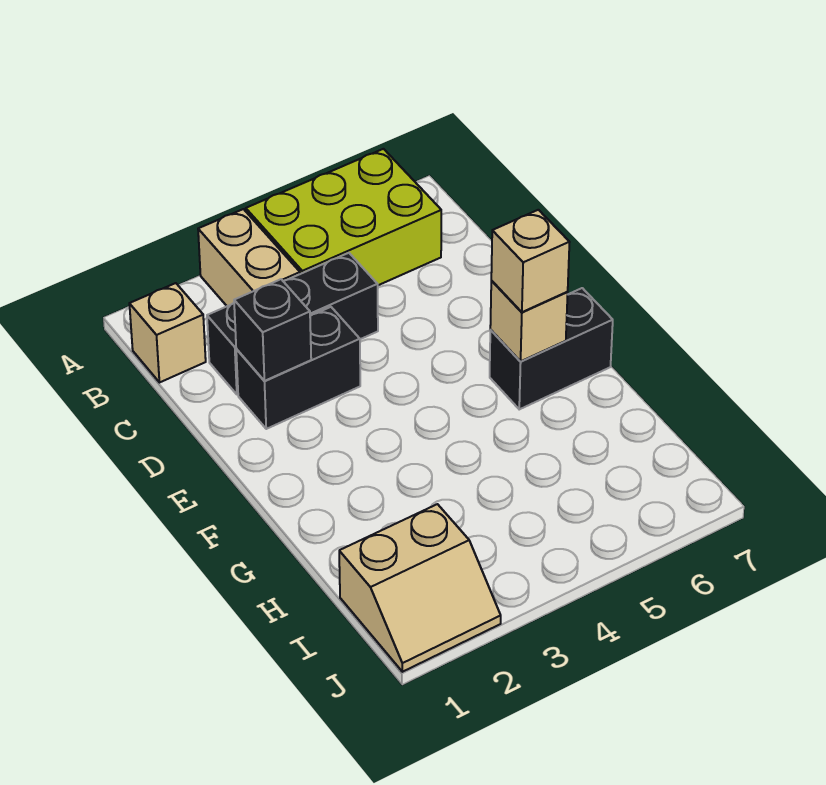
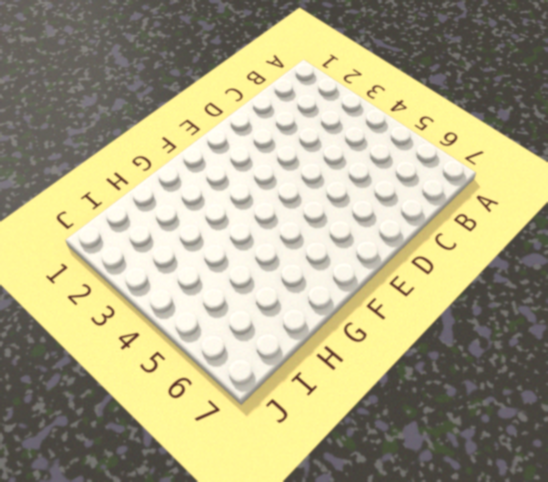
none -> tan brick A3:B3 level 1
none -> lime brick A4:B6 level 1

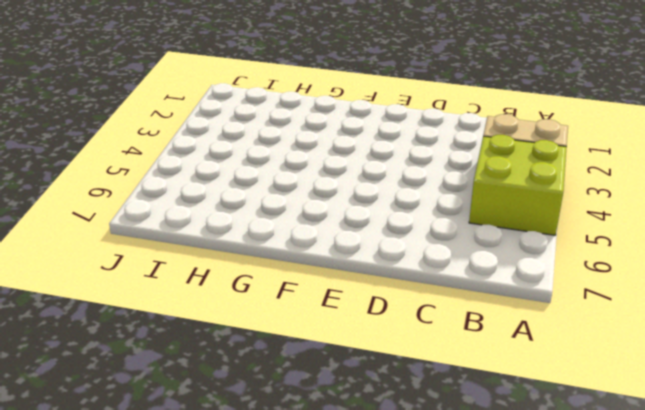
lime brick A4:B5 level 1 -> lime brick A4:B6 level 1
none -> tan brick B1 level 1
none -> black brick C2:C4 level 1

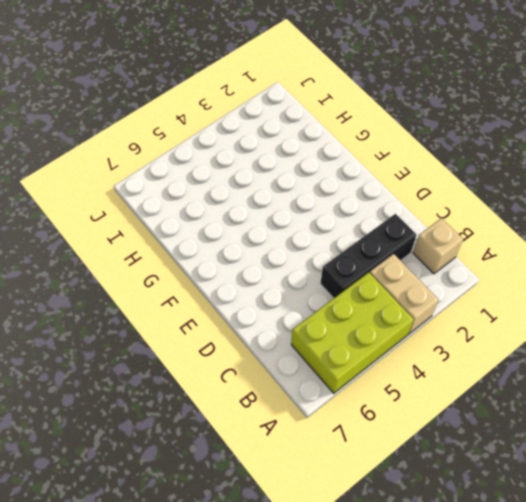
none -> black brick D2:D3 level 1
none -> black brick F6:F7 level 1

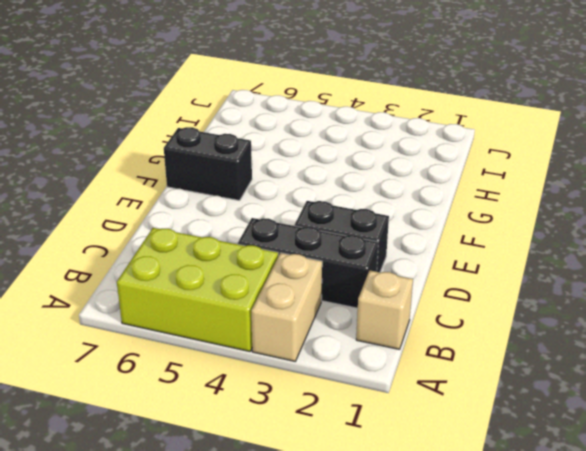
none -> tan slope I1:J2 level 1 top I
none -> black brick D2 level 2

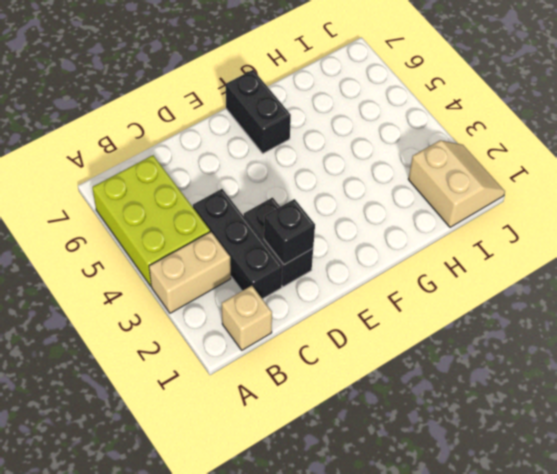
none -> tan brick F6 level 2
none -> tan brick F6 level 3

